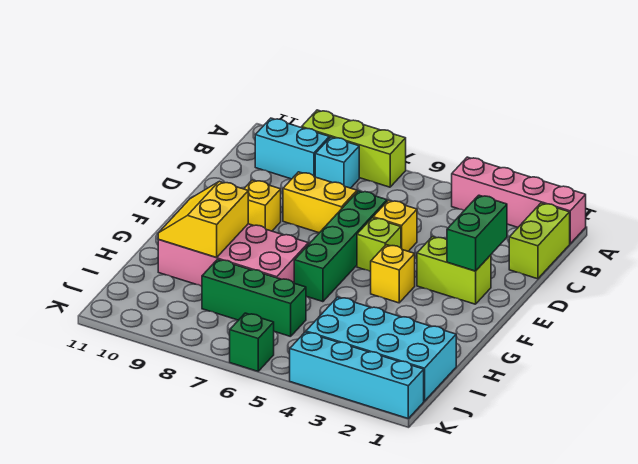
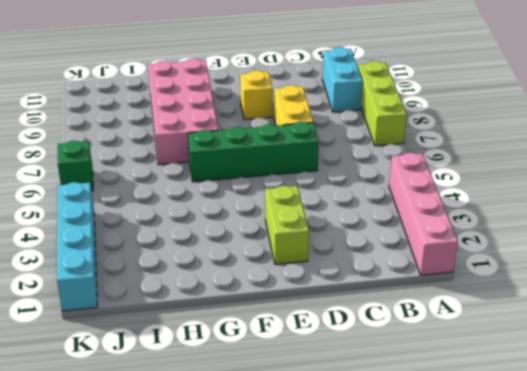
none -> lime brick B1:C1 level 1
none -> cyan brick B8 level 1
none -> yellow brick D5 level 1

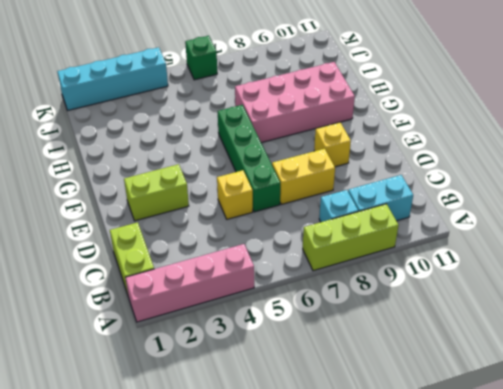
none -> lime brick E5 level 1
none -> yellow brick F4 level 1
none -> cyan brick I1:J4 level 1

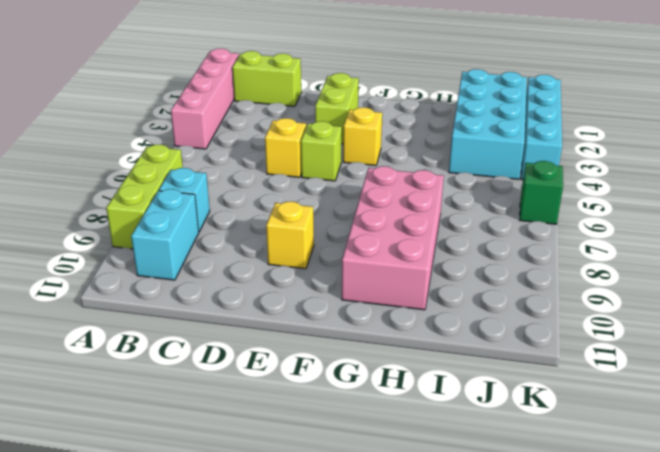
none -> green brick D6:G6 level 1
none -> yellow brick D7:D8 level 1
none -> green brick I6:I8 level 1

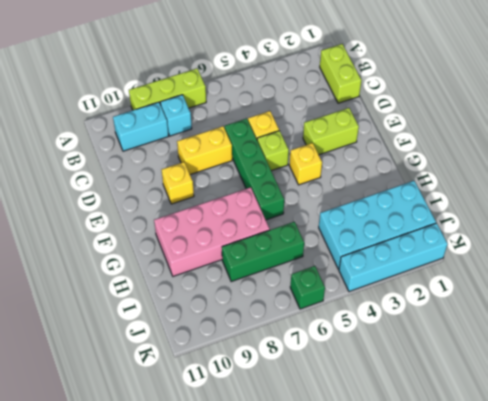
none -> pink brick A1:A4 level 1
none -> green brick D2:E2 level 2
none -> yellow slope G9:H10 level 2 top 9

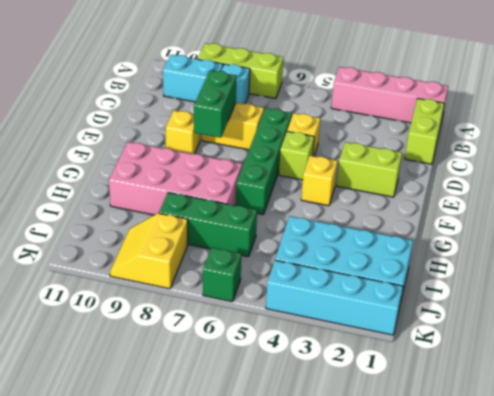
green brick D8:E8 level 2 -> green brick D2:E2 level 2
yellow slope J8:K9 level 1 top 8 -> yellow slope G9:H10 level 2 top 9

